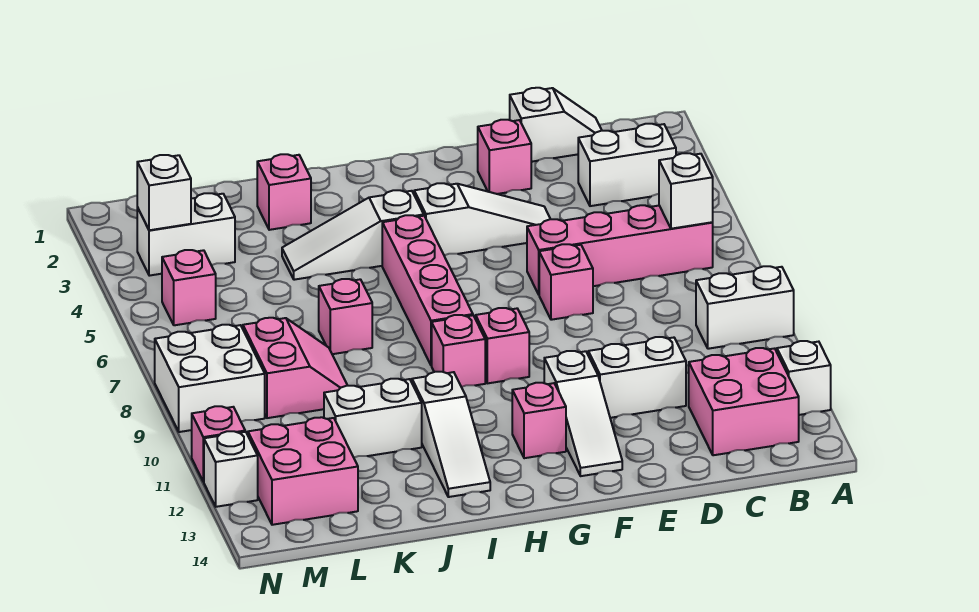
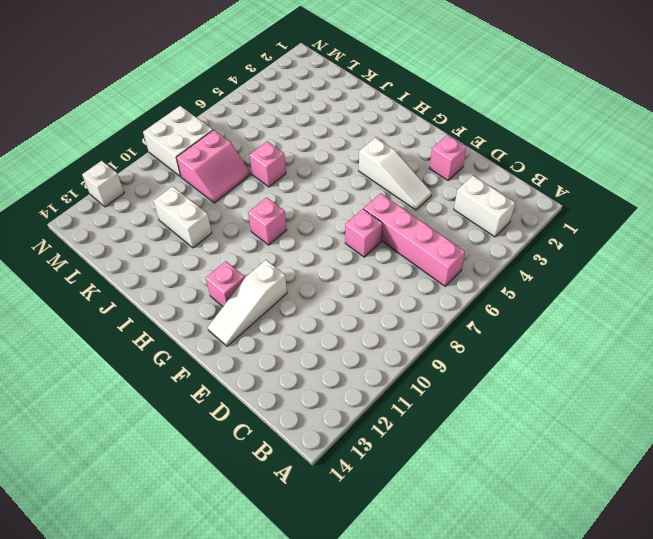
none -> white brick A9:B9 level 1
none -> white brick A12 level 1
none -> pink brick B12:C13 level 1

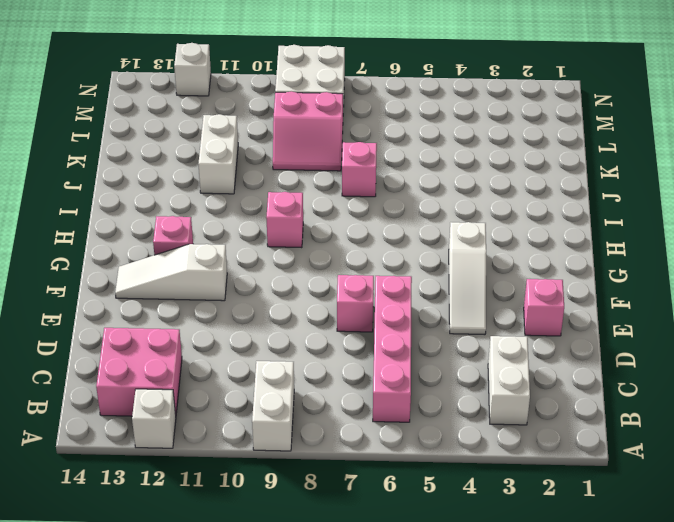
none -> white slope C1:D1 level 1 top D
none -> white brick D11:E11 level 1
none -> pink brick G9 level 1

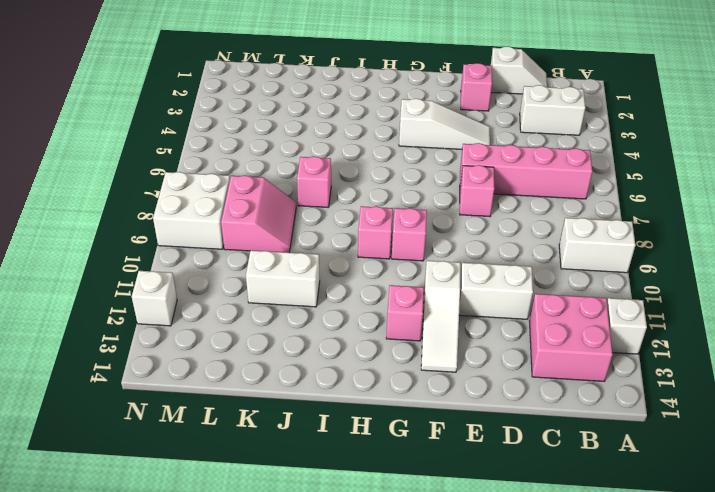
none -> white slope H4:J4 level 1 top H
none -> pink brick H5:H8 level 1
none -> white slope I11:I13 level 1 top 11

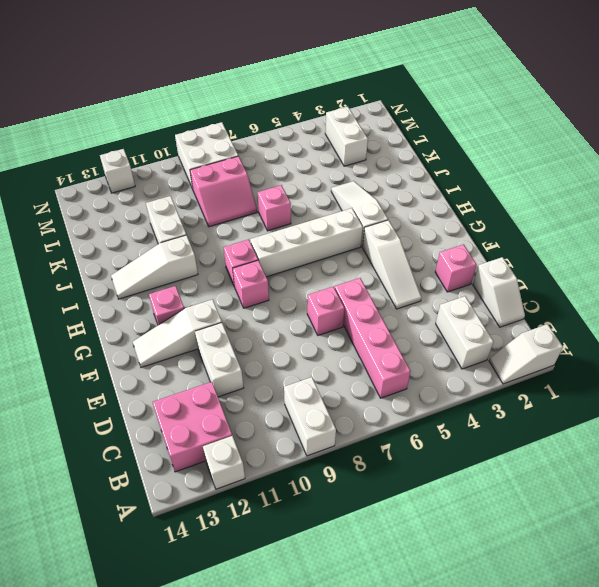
white slope A1:A2 level 1 top 1 -> none
white brick H5:H8 level 1 -> pink brick H5:H8 level 1
none -> pink brick J2 level 1
none -> pink brick L12:M13 level 1
none -> pink brick M5 level 1

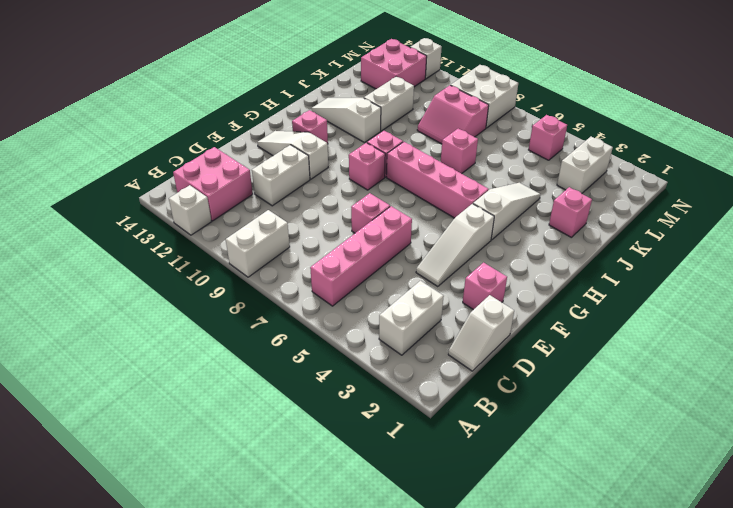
none -> pink brick N11 level 1
none -> white brick B6 level 2
none -> white brick M3 level 2

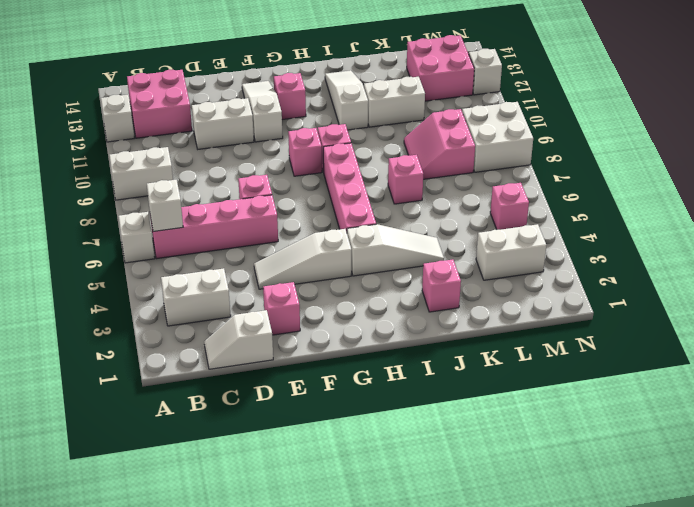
white brick A6 level 1 -> white brick M3 level 2
none -> pink brick N11 level 1

